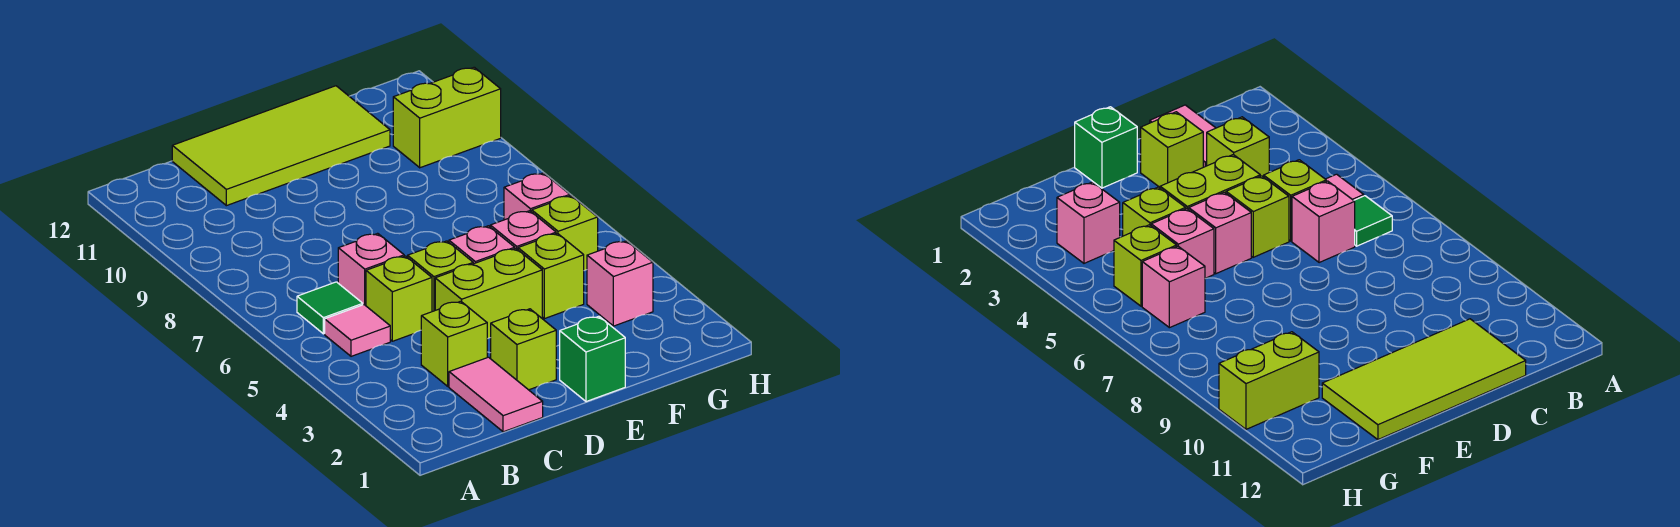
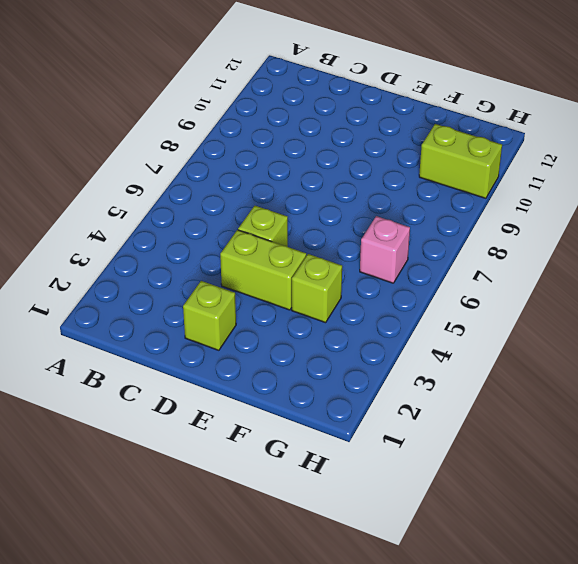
none -> pink tile B5 level 1
none -> green tile B6 level 1
none -> pink tile C1:C2 level 1

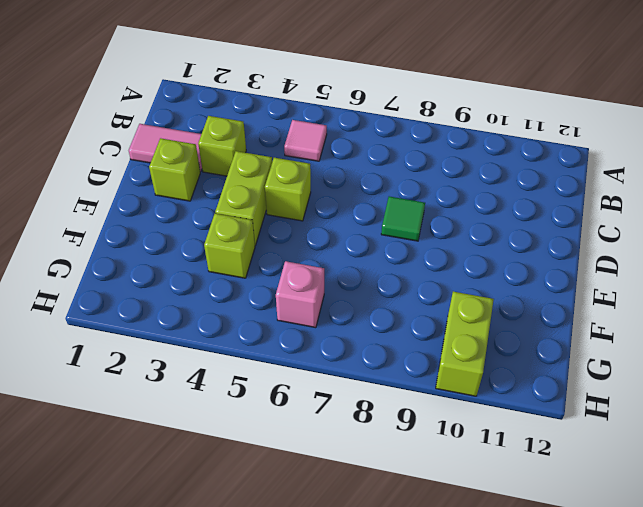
green tile D8 level 1 -> green tile B6 level 1
none -> lime brick C5 level 1
none -> pink brick C6 level 1
none -> lime tile C11:F12 level 1

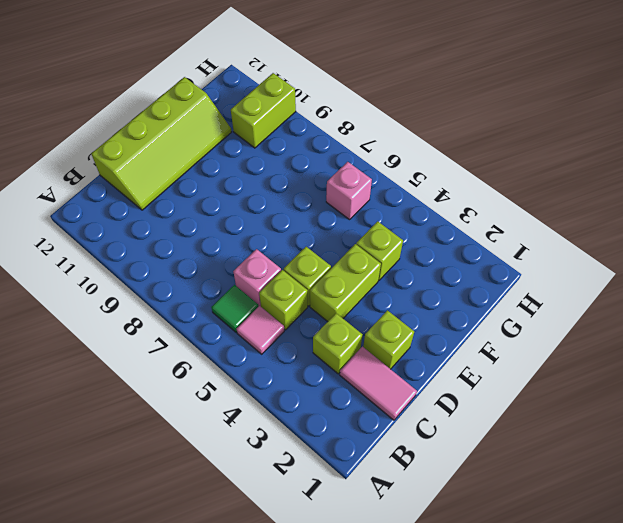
lime slope C11:F12 level 1 top 12 -> lime tile C11:F12 level 1
none -> green brick E1 level 1
none -> pink brick E5 level 1
none -> pink brick F5 level 1

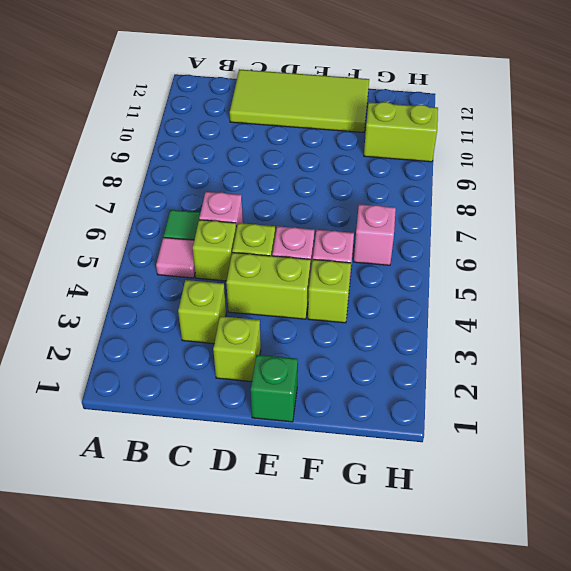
none -> pink tile C1:C2 level 1
none -> pink brick G3 level 1
none -> lime brick G5 level 1

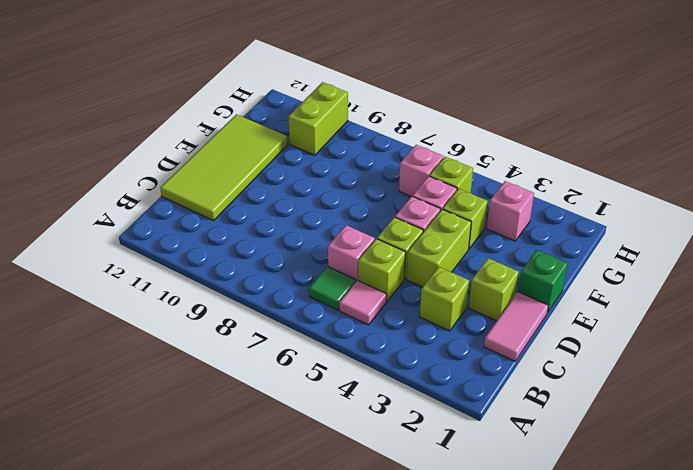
pink tile C1:D1 level 1 -> pink tile C1:C2 level 1

